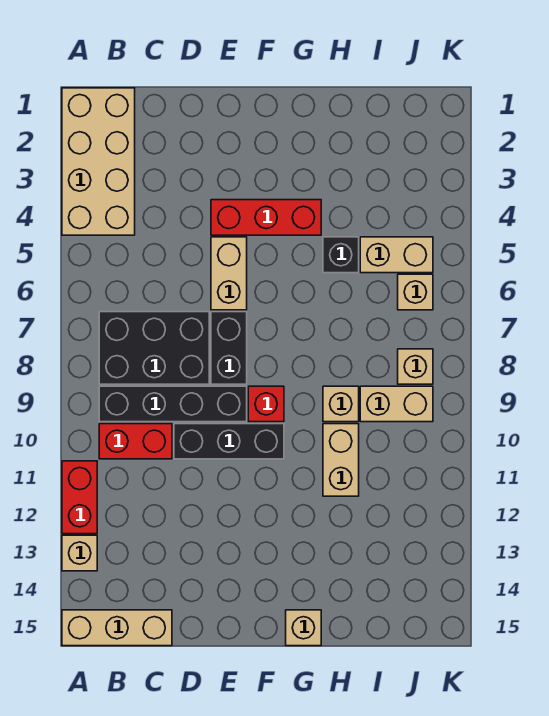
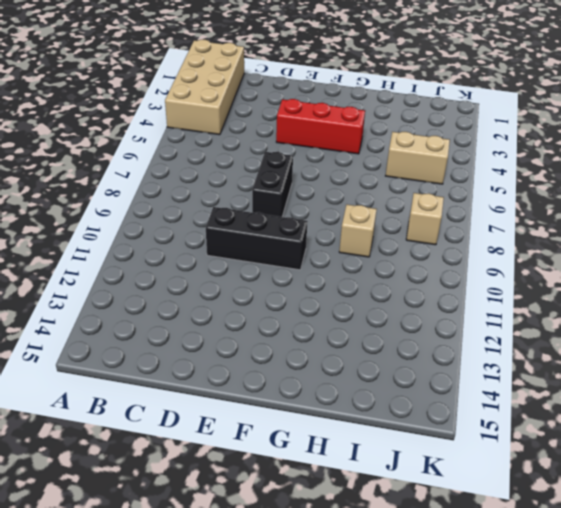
none -> red brick A11:A12 level 1
none -> tan brick A13 level 1
none -> tan brick A15:C15 level 1

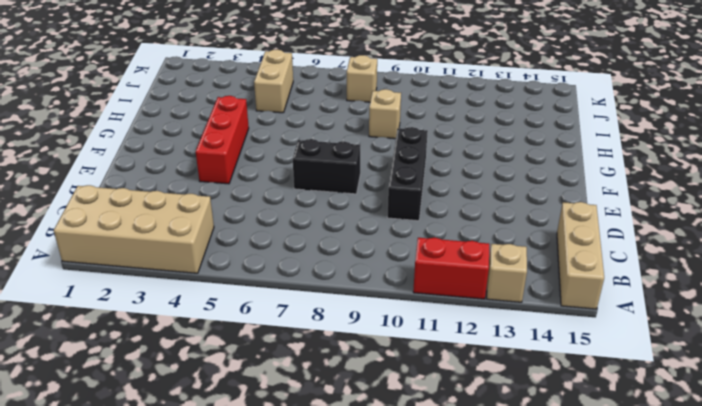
none -> black brick B7:D8 level 1
none -> black brick B9:E9 level 1
none -> red brick B10:C10 level 1

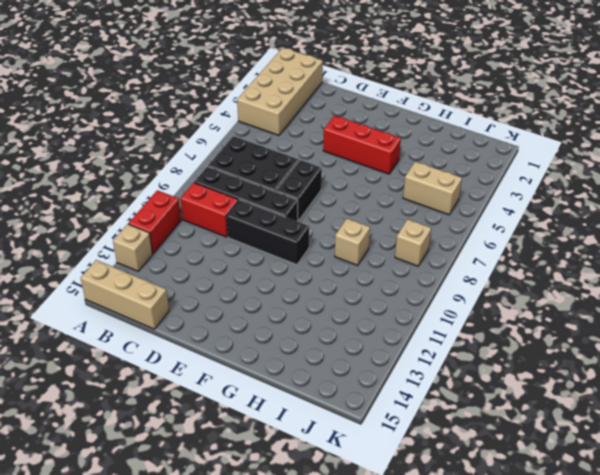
none -> tan brick E5:E6 level 1
none -> red brick F9 level 1
none -> tan brick G15 level 1

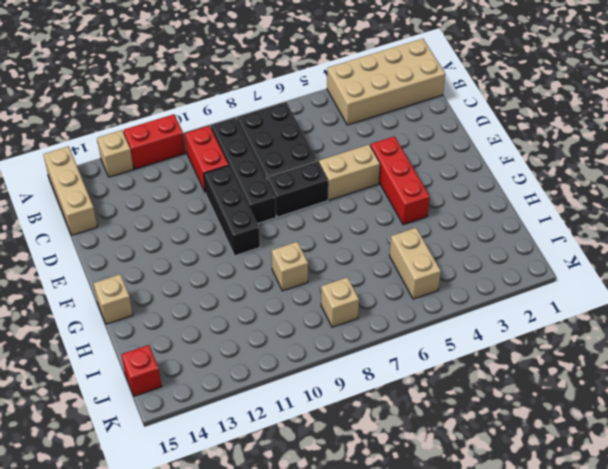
red brick J15 level 1 -> red brick F9 level 1
none -> black brick H5 level 1
none -> tan brick H10:H11 level 1
none -> tan brick I9:J9 level 1

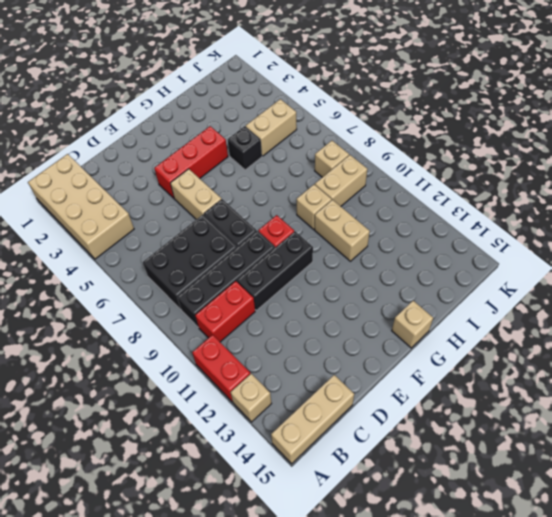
none -> tan brick J6 level 1

